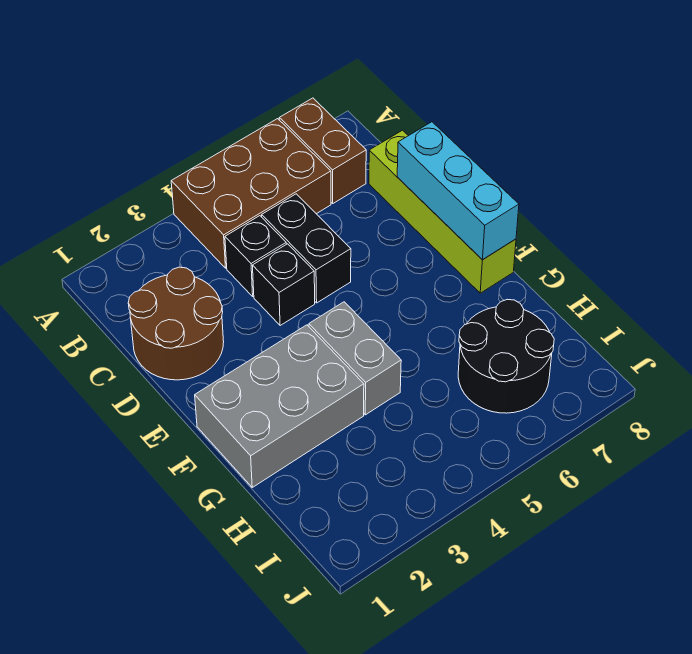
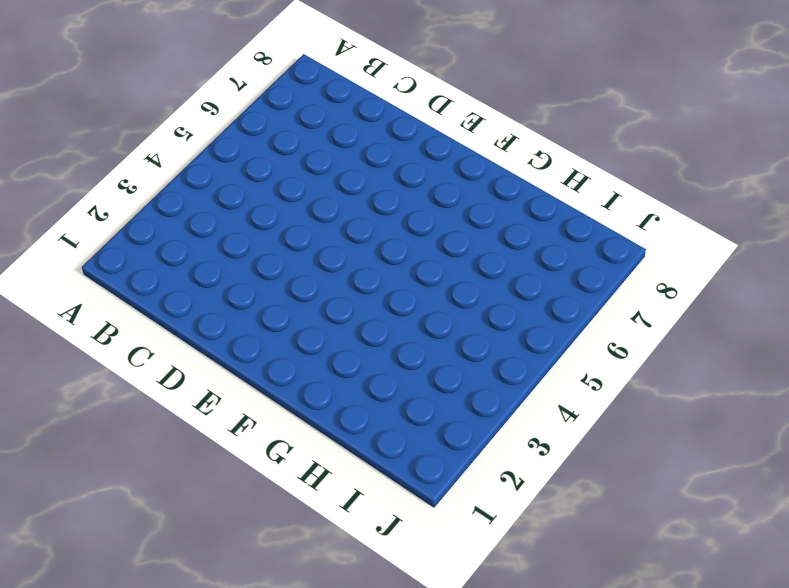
none -> brown brick A4:B6 level 1
none -> brown brick A7:B7 level 1

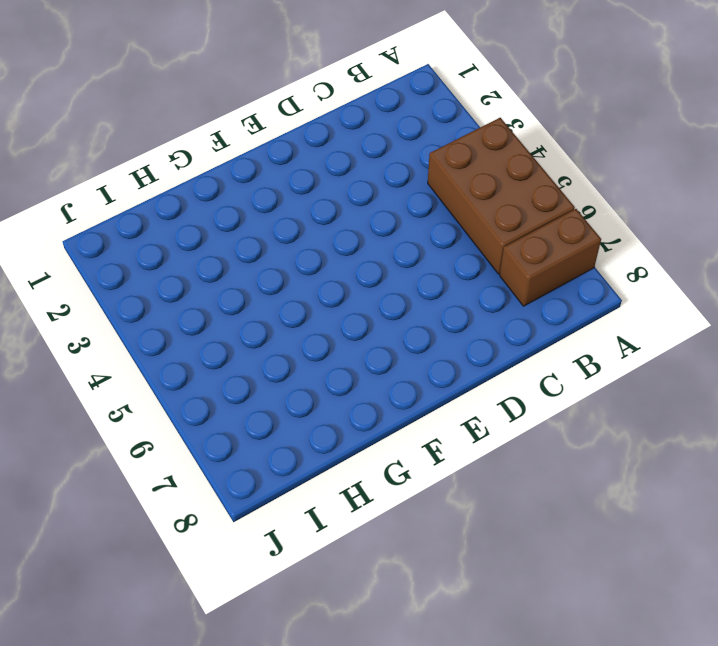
none -> brown round brick C1:D2 level 1
none -> black brick C4 level 1

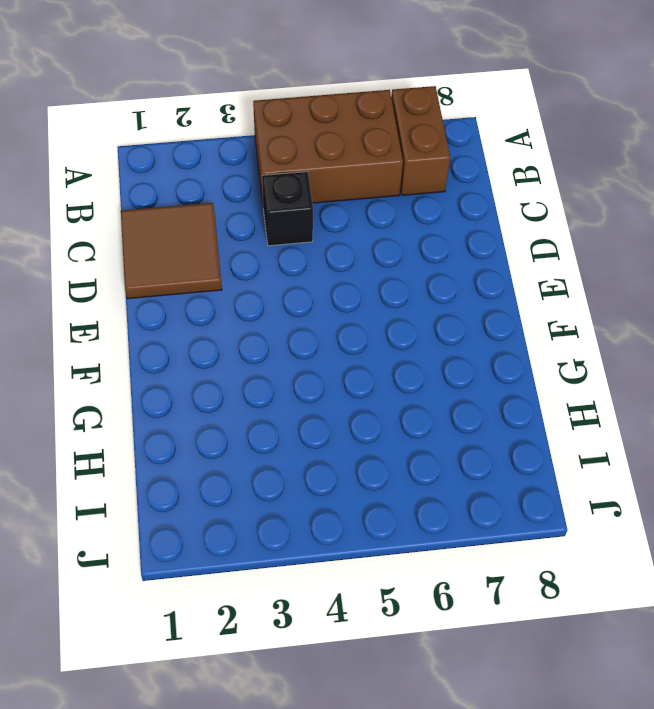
brown tile C1:D2 level 1 -> brown round brick C1:D2 level 1
none -> black brick C5:D5 level 1
none -> lime brick C8:F8 level 1

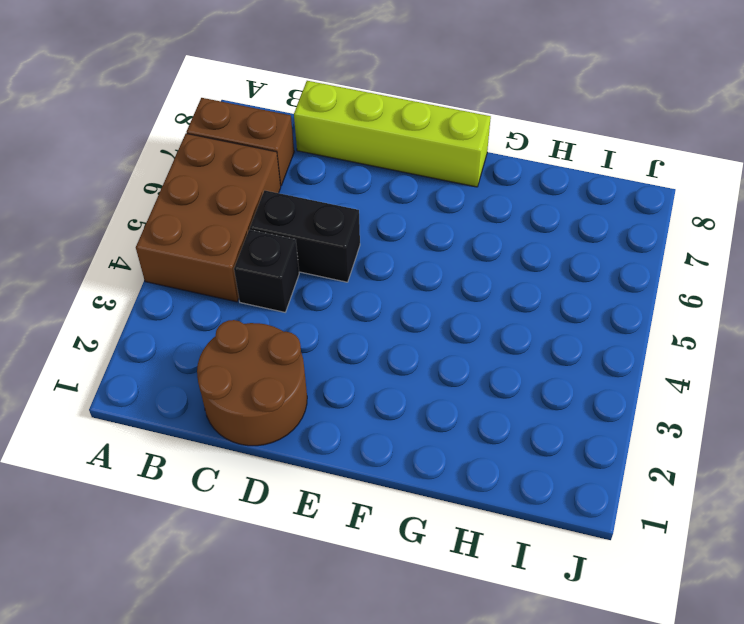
none -> black brick D4 level 1
none -> grey brick F1:G3 level 1

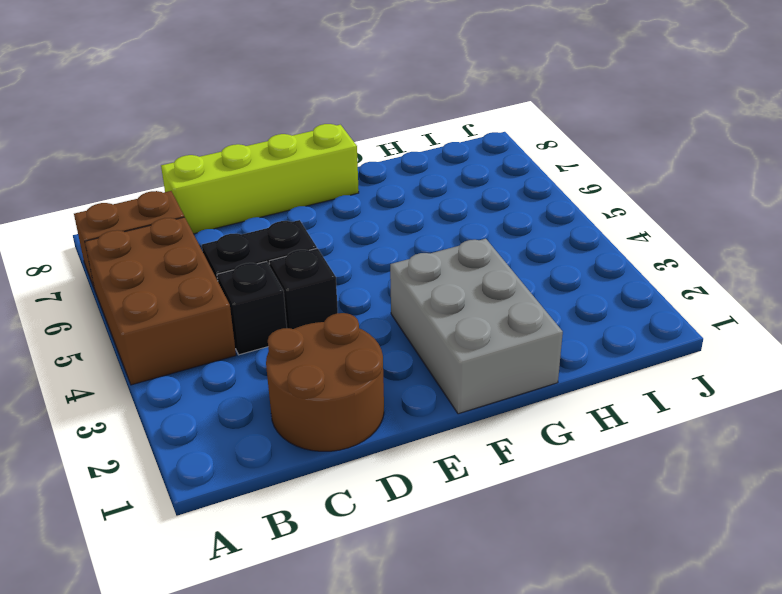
none -> grey brick F4:G4 level 1
none -> black round brick H6:I7 level 1

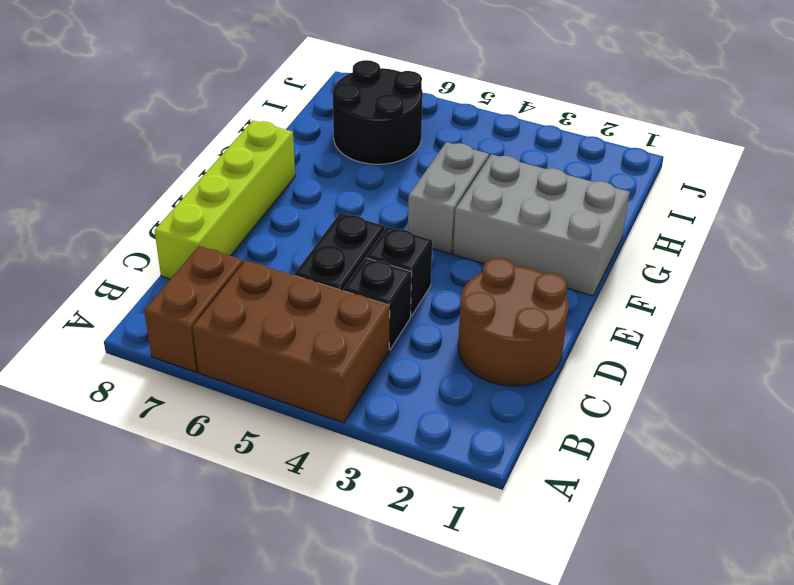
none -> cyan brick D8:F8 level 2

